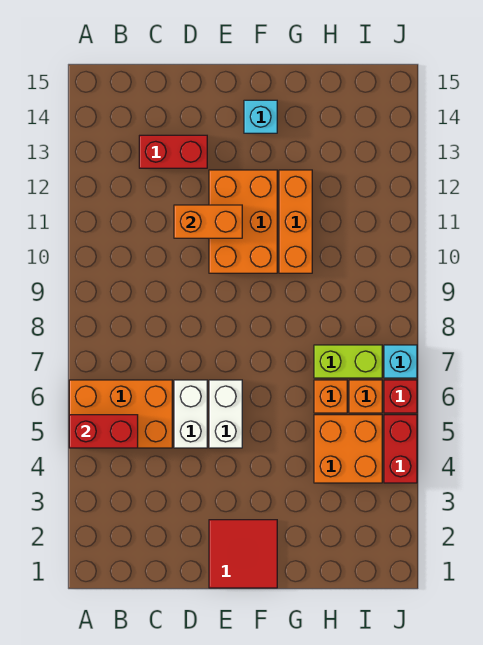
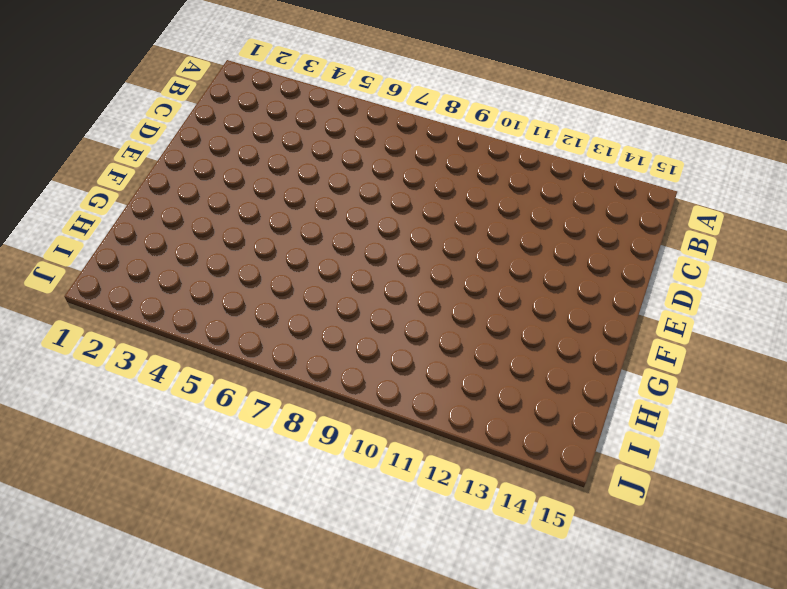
none -> orange brick A5:C6 level 1
none -> red brick C13:D13 level 1
none -> white brick D5:D6 level 1

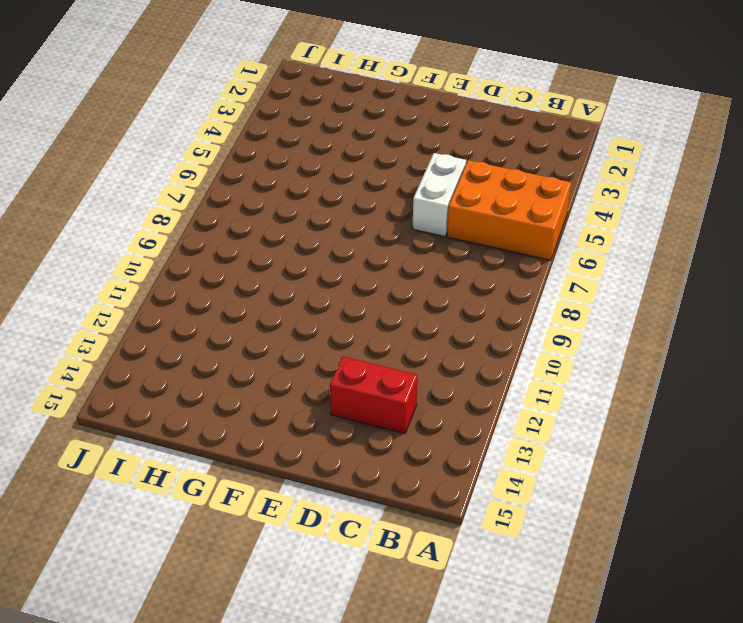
none -> red tile E1:F2 level 1
none -> white brick E5:E6 level 1
none -> orange brick E10:F12 level 1

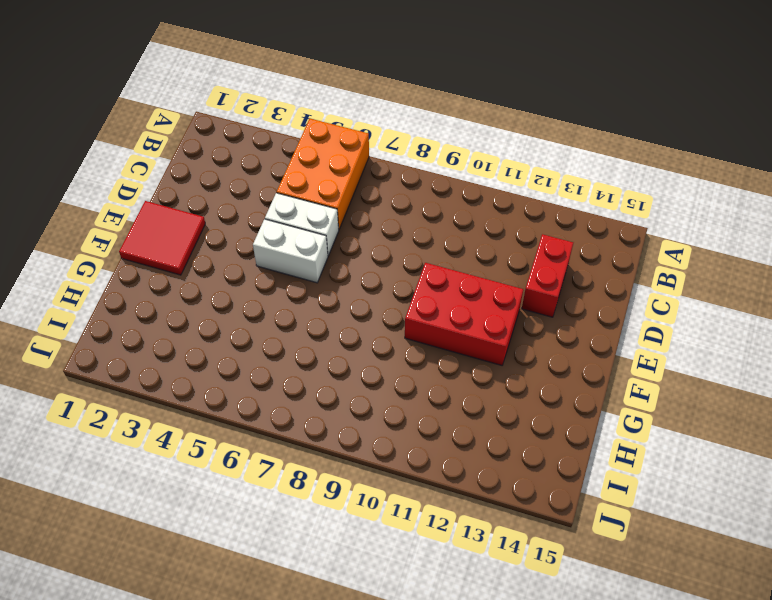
red brick E10:F12 level 1 -> orange brick E10:F12 level 1
none -> cyan brick F14 level 1
none -> orange brick G10:G12 level 1
none -> orange brick H4:I5 level 1

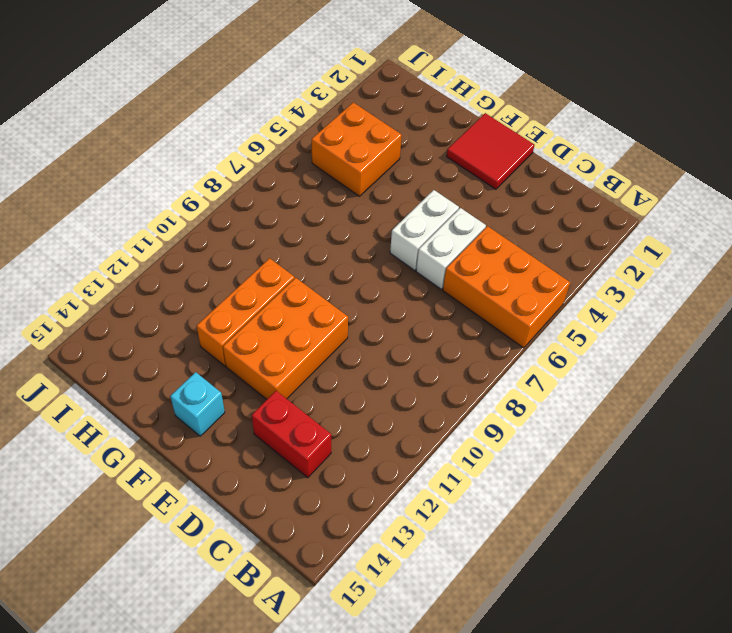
none -> orange brick H6 level 1
none -> lime brick H7:I7 level 1
none -> orange brick I6 level 1

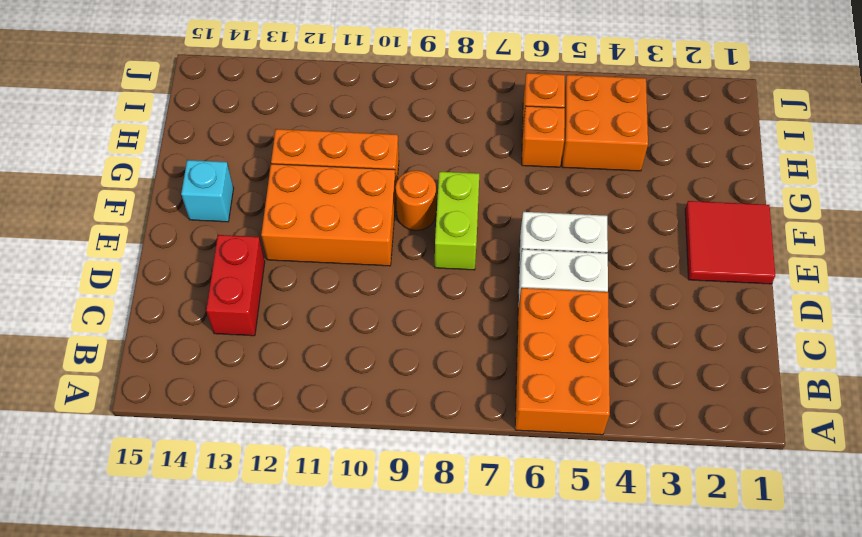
lime brick E8:F8 level 1 -> lime brick H7:I7 level 1
orange round brick F9 level 1 -> none
none -> red brick J4:J5 level 1
none -> red brick J6 level 1
none -> cyan brick J7 level 1

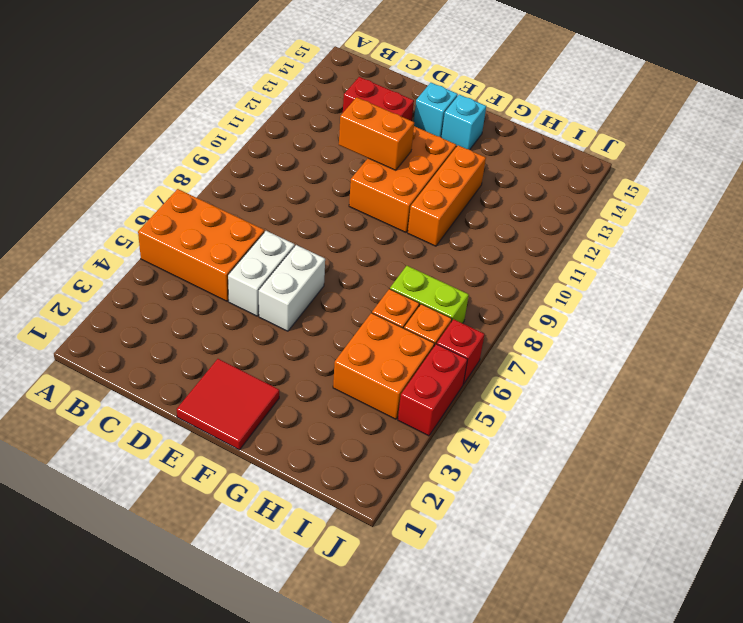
cyan brick E14 level 1 -> cyan brick J7 level 1
none -> red brick A5:B5 level 2

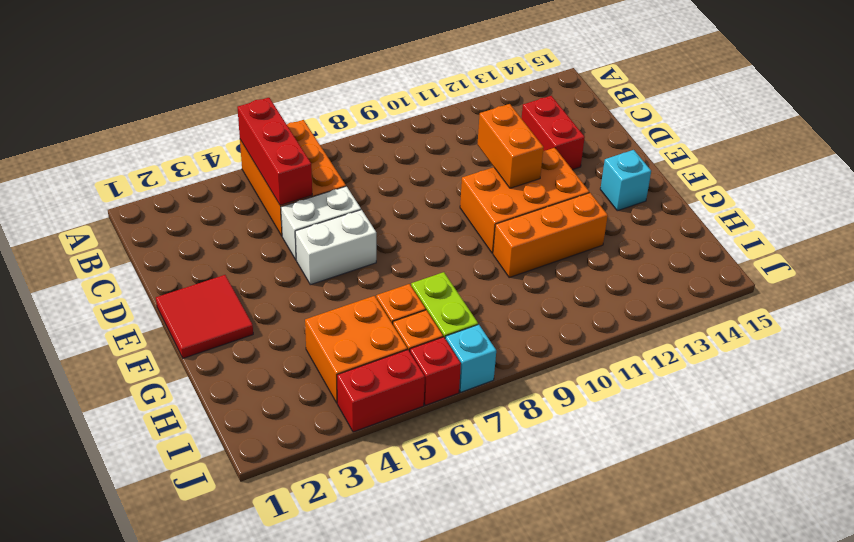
red brick A5:C5 level 2 -> red brick A5:B5 level 2

